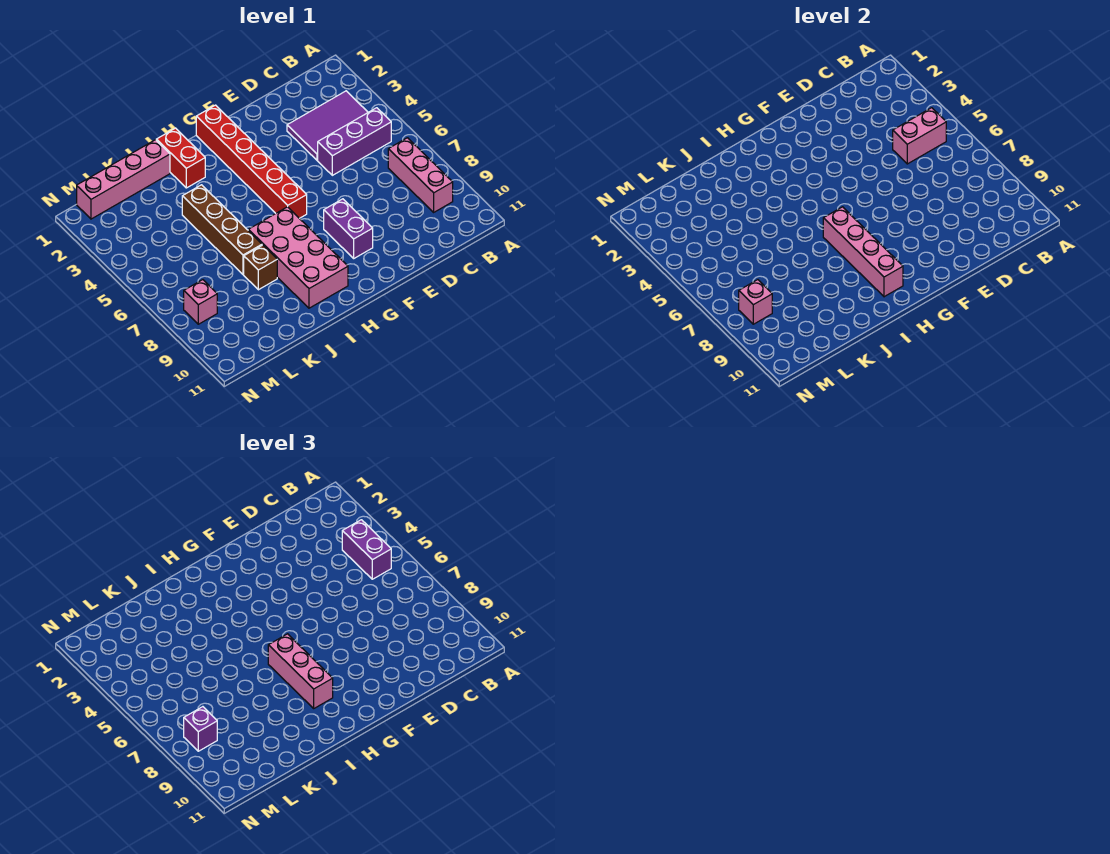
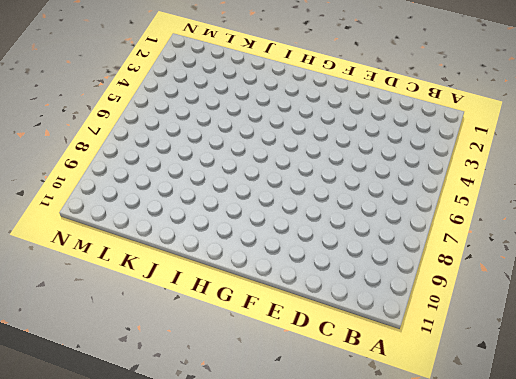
none -> purple tile B3:D4 level 1
none -> purple brick B5:D5 level 1
none -> pink brick B7:B9 level 1

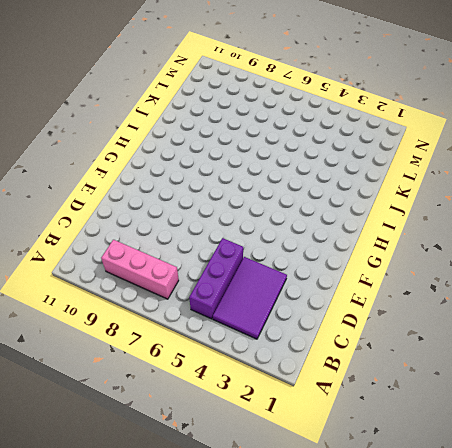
none -> purple brick F8:F9 level 1
none -> red brick G1:G6 level 1
none -> pink brick H7:I10 level 1

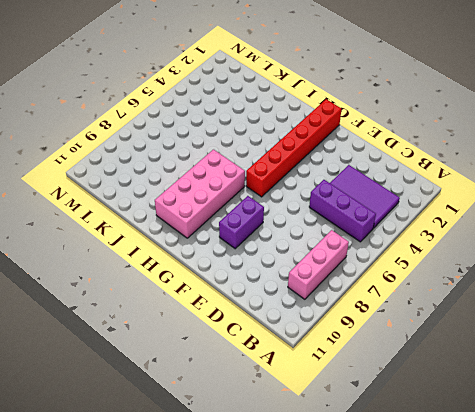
none -> red brick I1:I2 level 1
none -> pink brick J1:M1 level 1
none -> brown brick J4:J7 level 1

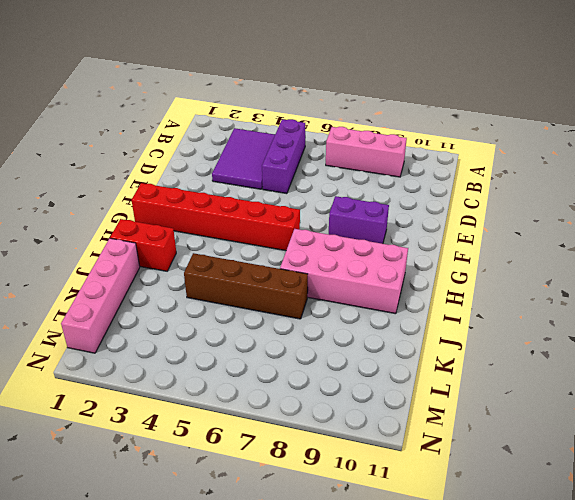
none -> brown brick J8 level 1
none -> pink brick M8 level 1
none -> pink brick B5:C5 level 2

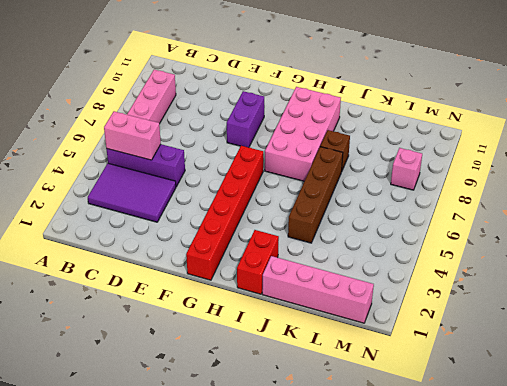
none -> pink brick H7:H10 level 2
none -> pink brick M8 level 2
none -> purple brick B4:B5 level 3

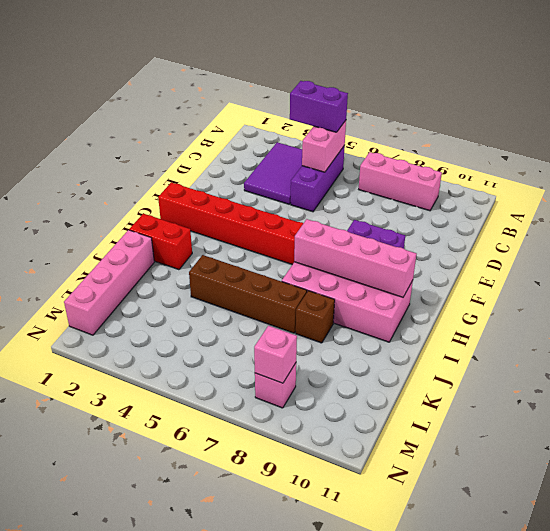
none -> pink brick H7:H9 level 3
none -> purple brick M8 level 3

